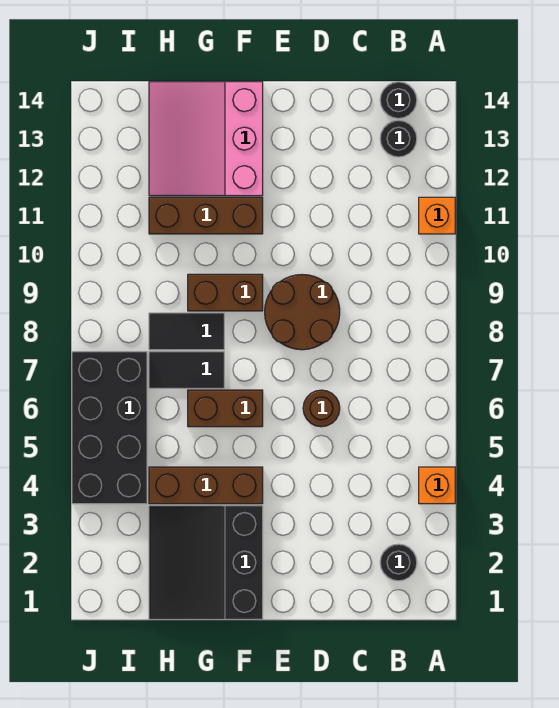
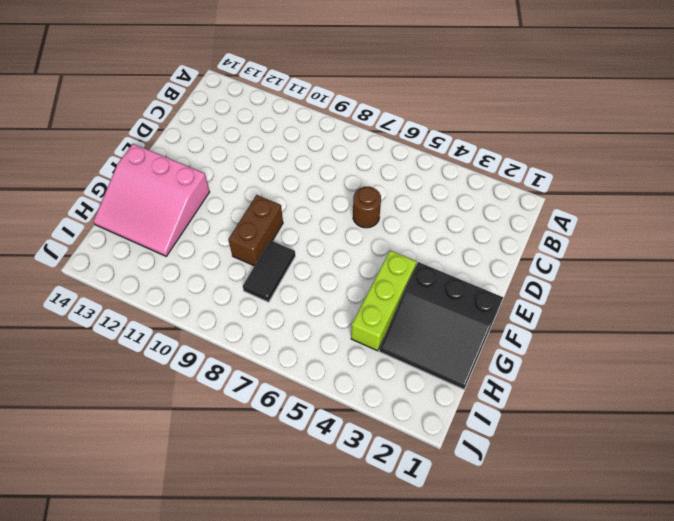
lime brick F4:H4 level 1 -> brown brick F4:H4 level 1
none -> orange brick A4 level 1
none -> orange brick A11 level 1
none -> black round brick B2 level 1

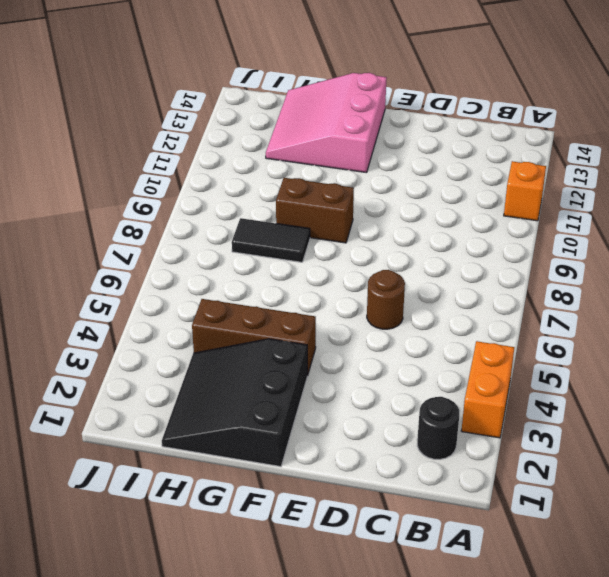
orange brick A3:A4 level 1 -> orange brick A4 level 1
none -> black round brick B13 level 1
none -> black round brick B14 level 1
none -> brown round brick D8:E9 level 1

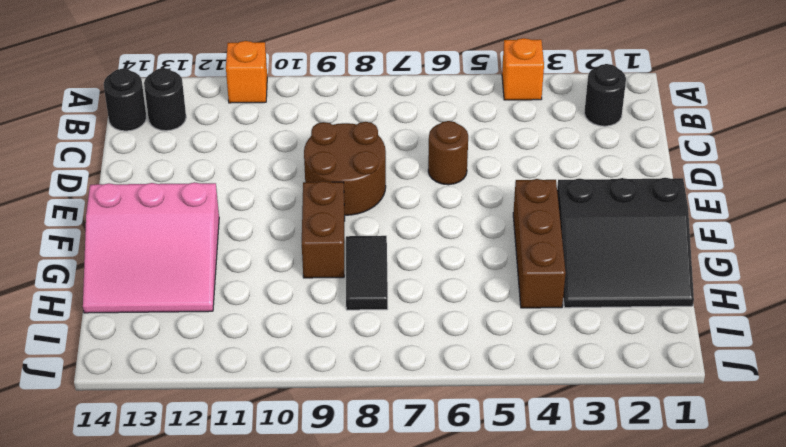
none -> brown brick F6:G6 level 1
none -> brown brick F11:H11 level 1
none -> black tile G7:H7 level 1

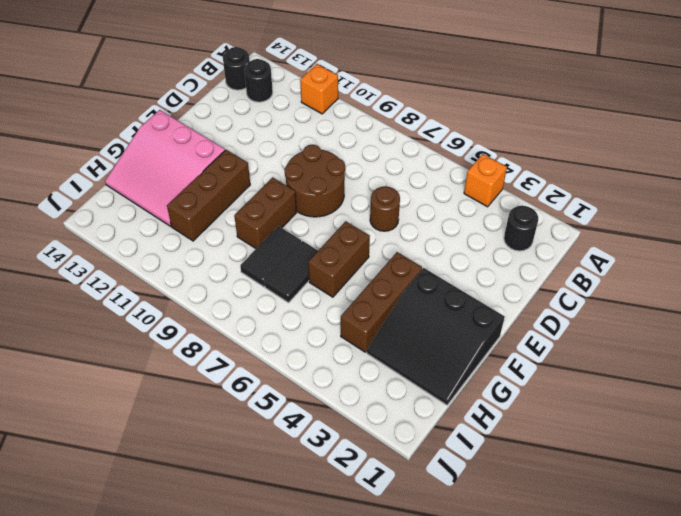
none -> black brick I4:J7 level 1

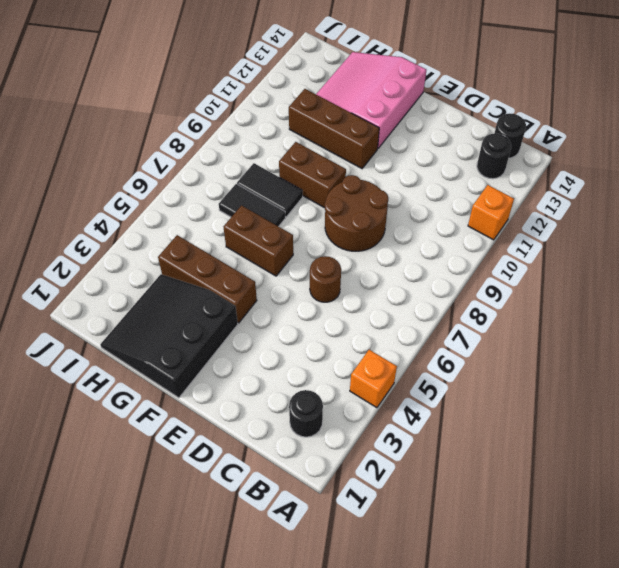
none -> black brick I4:J7 level 1

